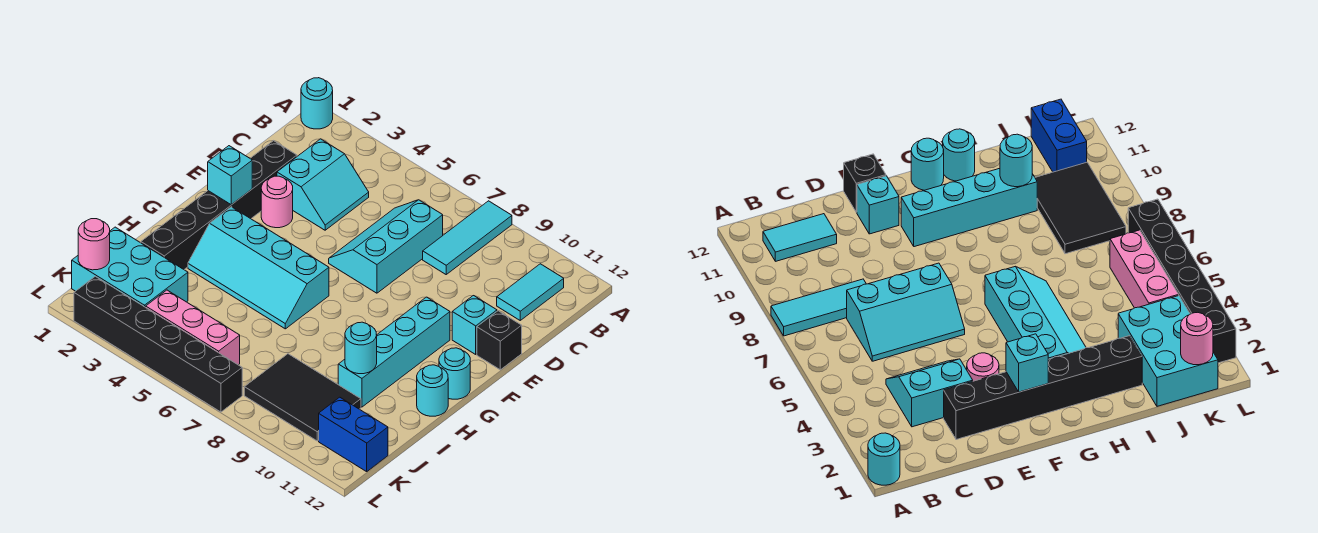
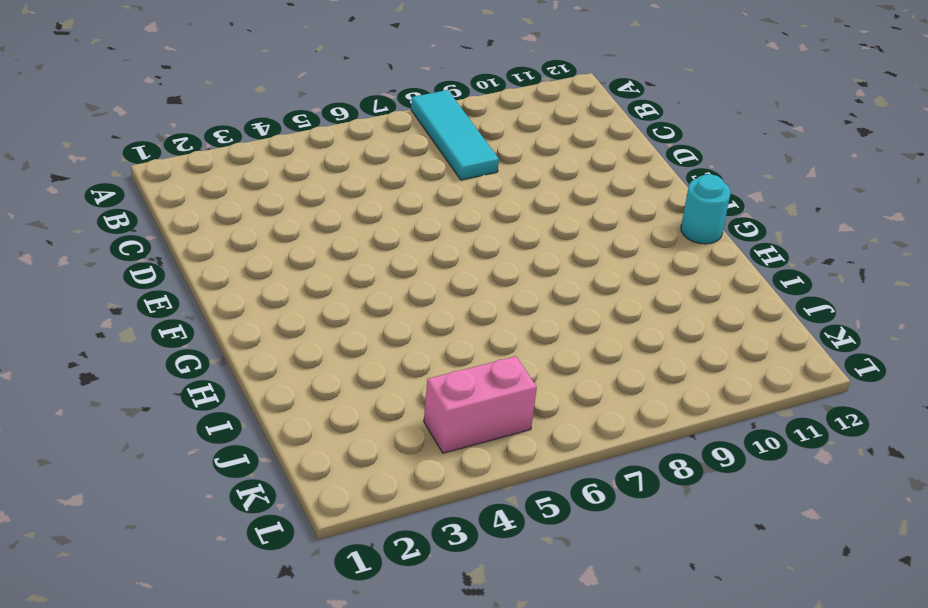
pink brick K4:K5 level 1 -> pink brick K4:K6 level 1
none -> cyan round brick A1 level 1
none -> cyan tile B11:C11 level 1
none -> cyan slope C3:D4 level 1 top 3

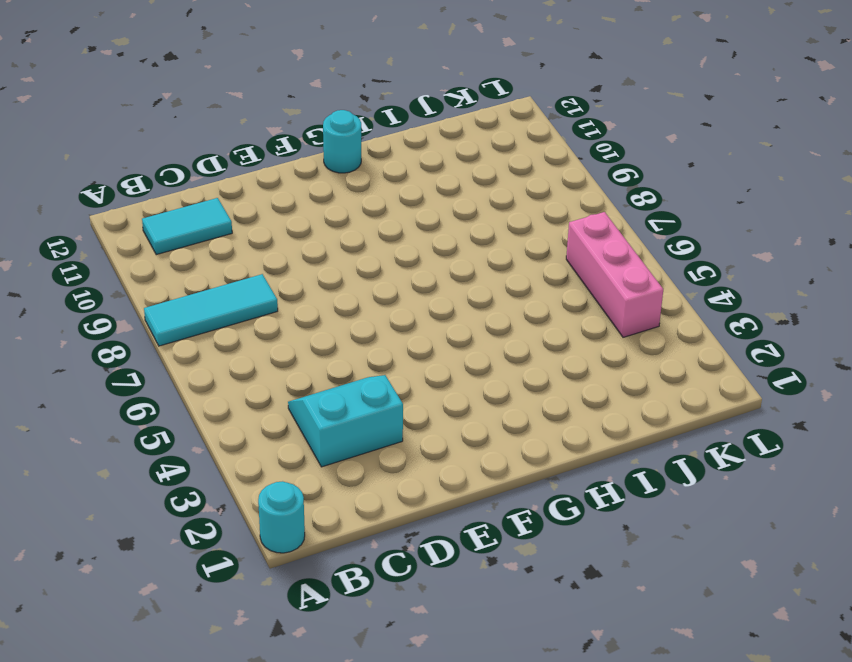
none -> cyan slope C6:E7 level 1 top 7
none -> black brick D2:I2 level 1
none -> pink round brick E3 level 1

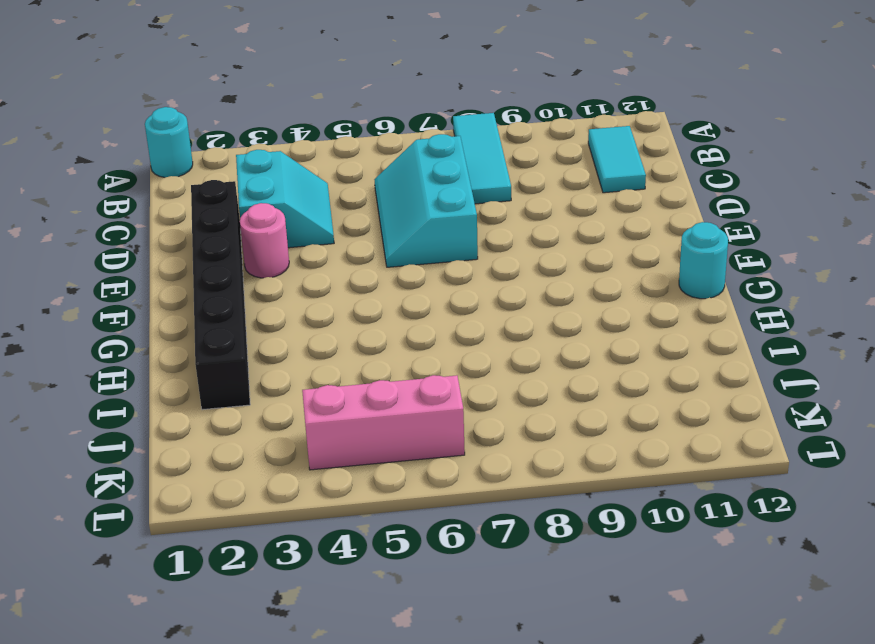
none -> cyan brick E11 level 1
none -> black brick E12 level 1
none -> cyan brick F10:I10 level 1

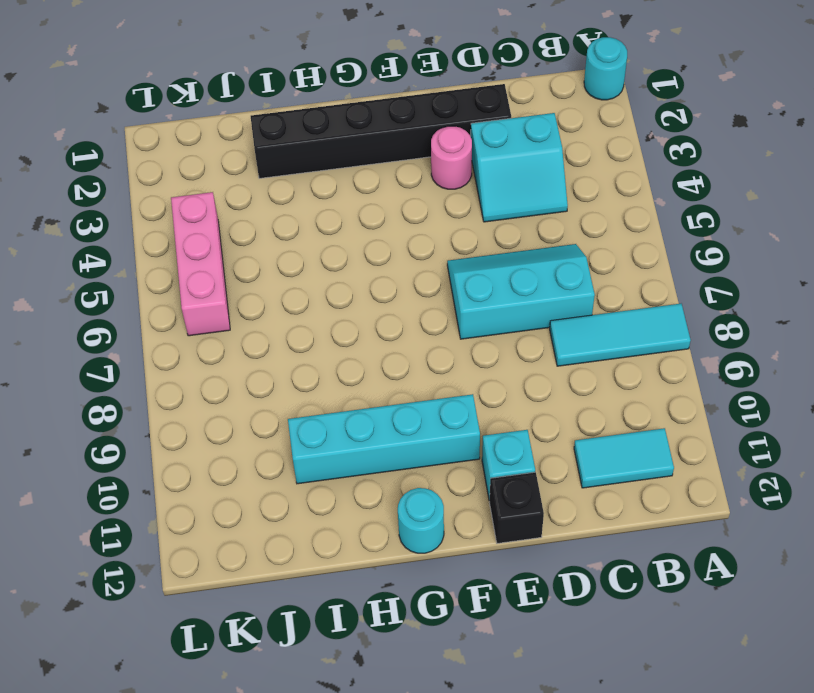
none -> cyan slope G3:H6 level 1 top G
none -> cyan round brick H12 level 1
none -> cyan brick J1:K3 level 1

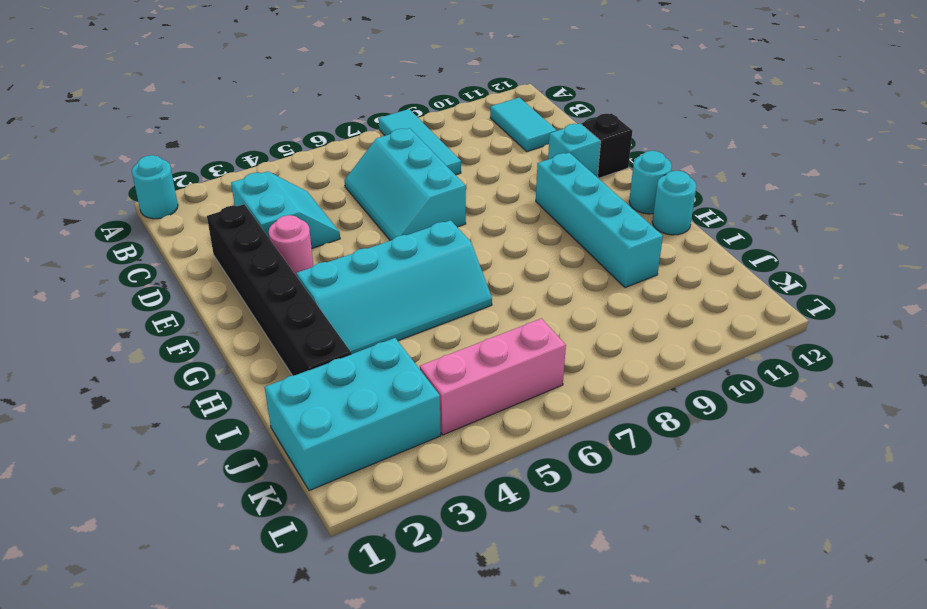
none -> black tile J8:K10 level 1
none -> blue brick K11:K12 level 1
none -> black brick L2:L7 level 1

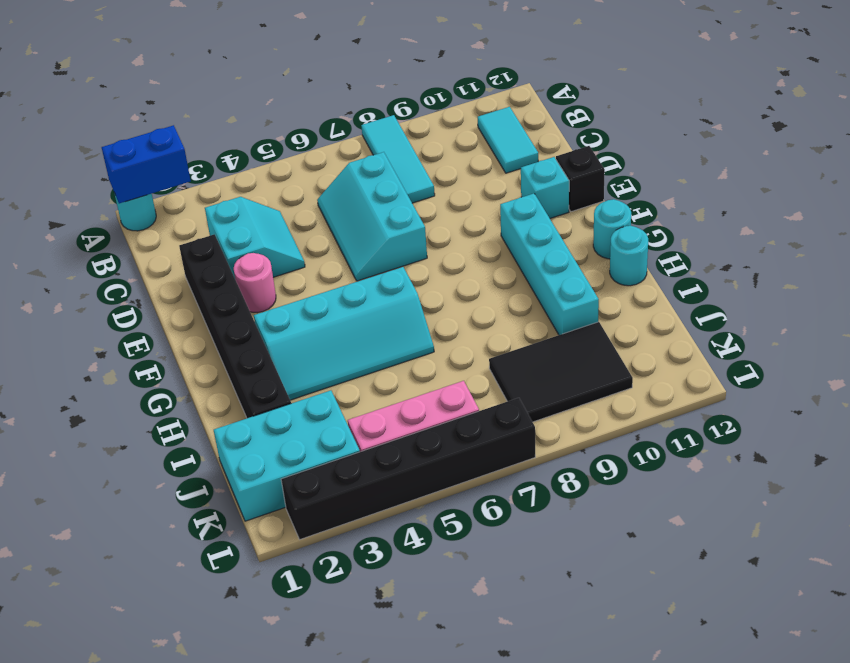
blue brick A1:A2 level 2 -> blue brick K11:K12 level 1
none -> cyan brick F2 level 2
none -> cyan round brick I10 level 2
none -> pink round brick K1 level 2

